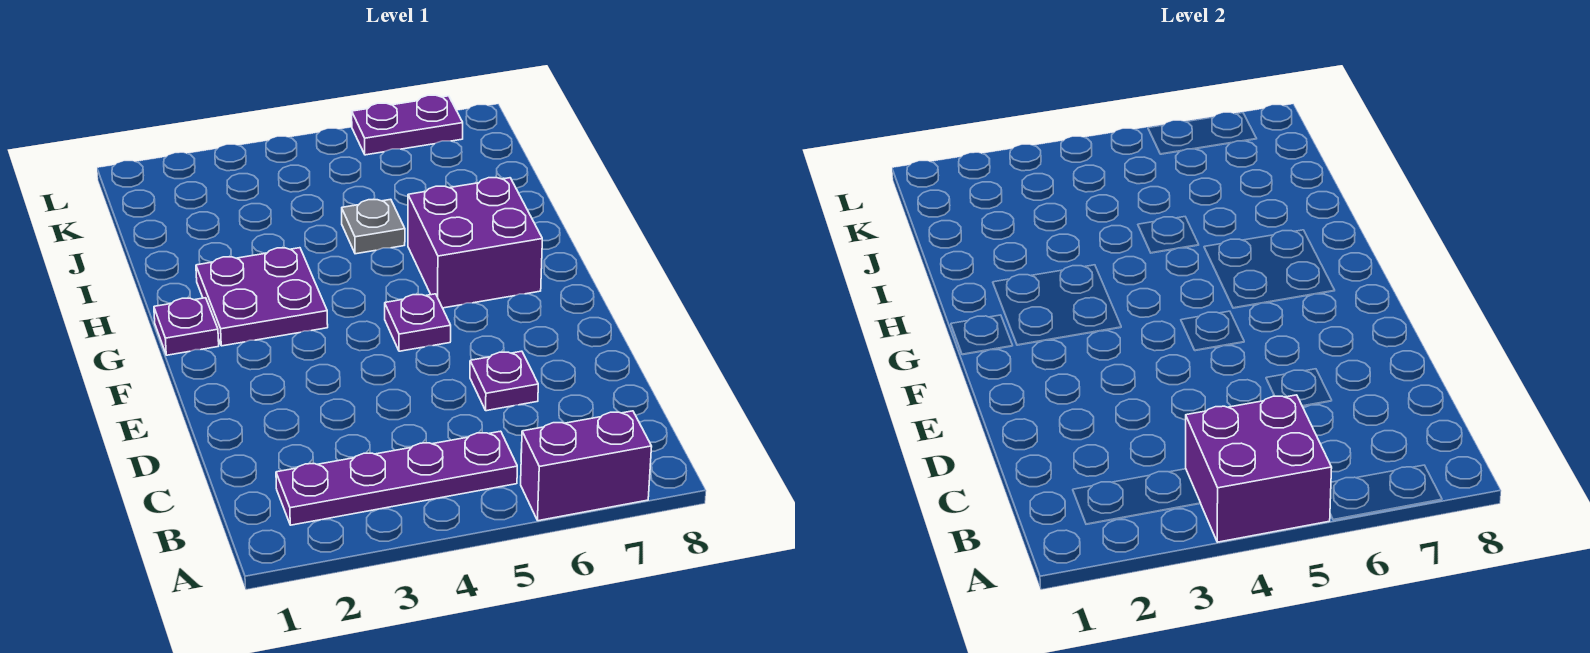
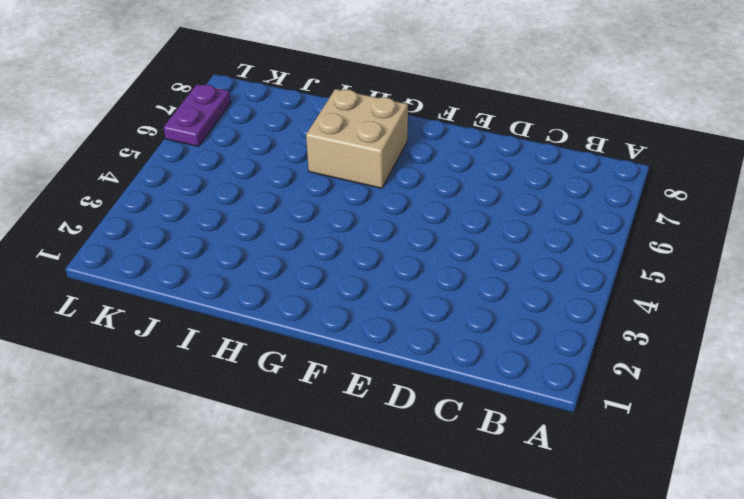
tan brick G6:H7 level 1 -> purple brick G6:H7 level 1
none -> purple brick A6:A7 level 1
none -> purple plate B2:B5 level 1

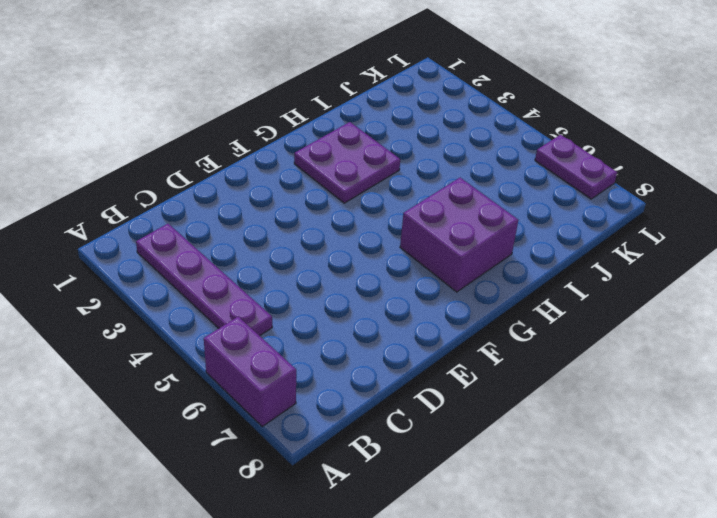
none -> purple plate D6 level 1
none -> purple plate F5 level 1

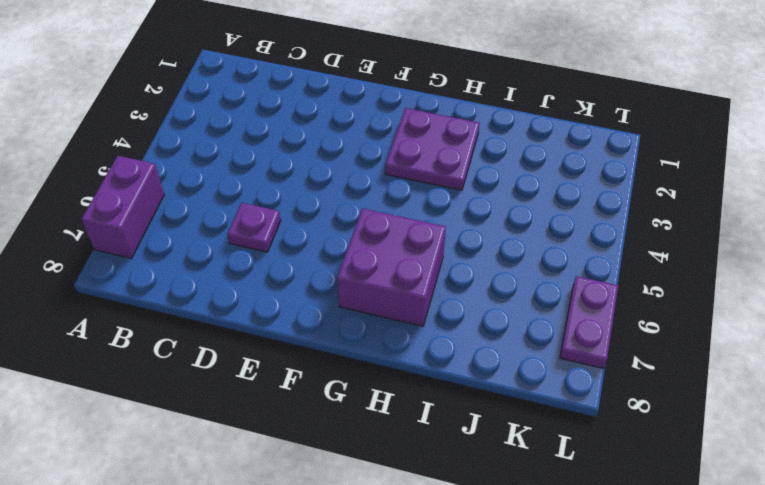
none -> purple plate B2:B5 level 1
none -> purple plate F5 level 1

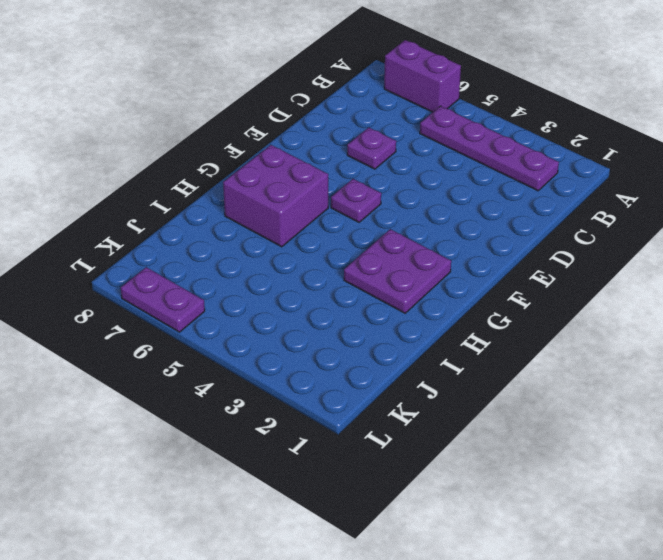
none -> purple plate G1 level 1
none -> grey plate I5 level 1

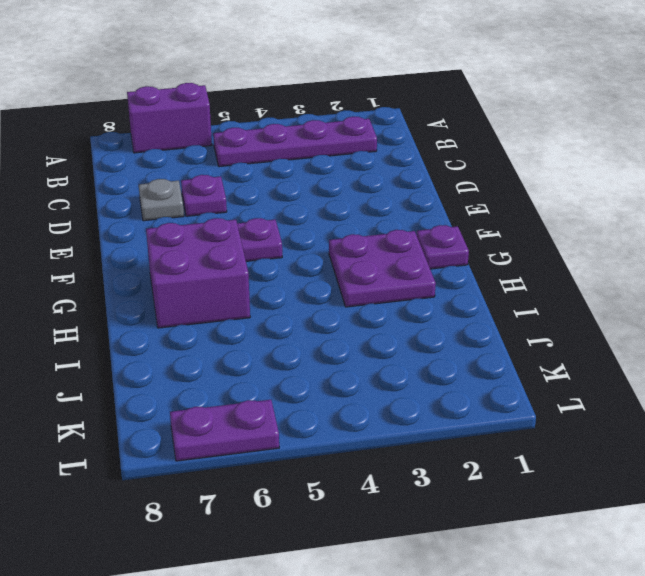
grey plate D7 level 1 -> grey plate I5 level 1
none -> purple brick A4:B5 level 2

